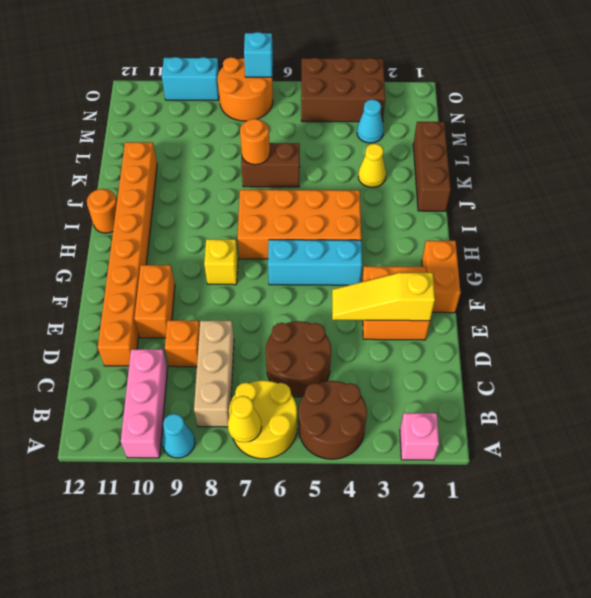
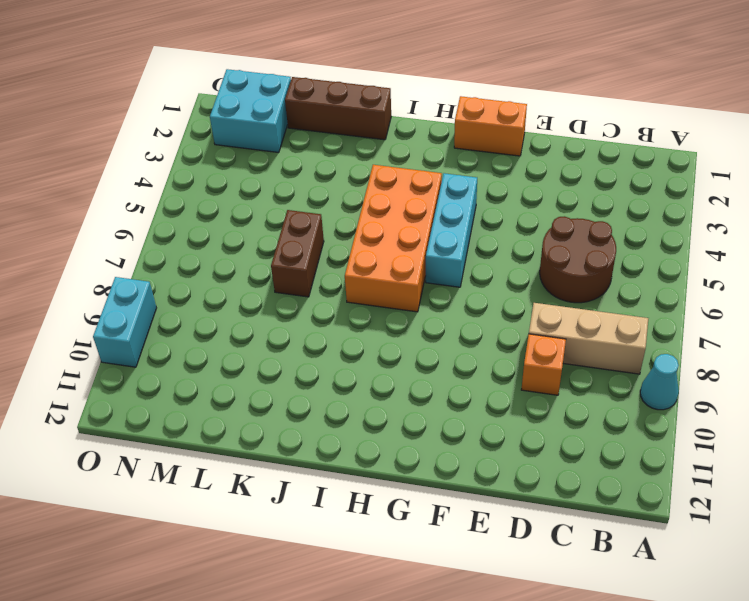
cyan brick M1:N2 level 1 -> none
none -> pink brick A2 level 1
none -> brown round brick A4:B5 level 1
none -> yellow round brick A6:B7 level 1

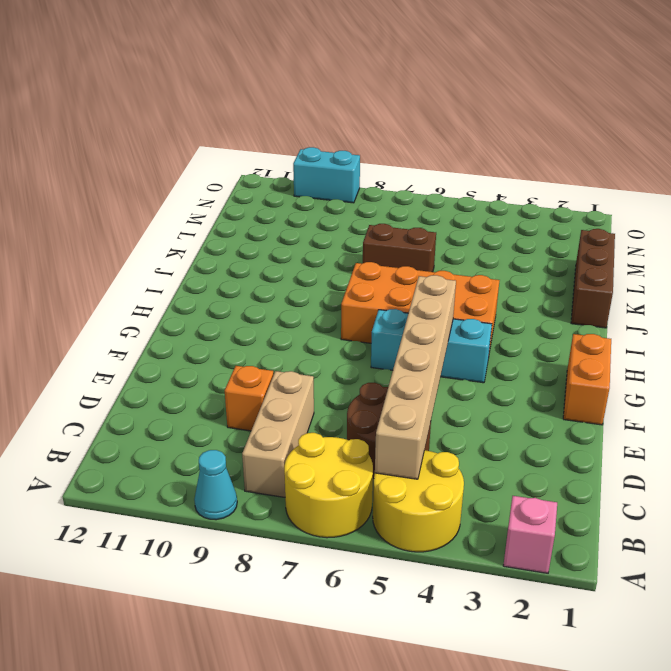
yellow round brick A4:B5 level 1 -> brown round brick A4:B5 level 1
tan brick B5:G5 level 2 -> none
none -> pink brick A10:C10 level 1
none -> orange brick D11:K11 level 1
none -> orange brick E2:F3 level 1

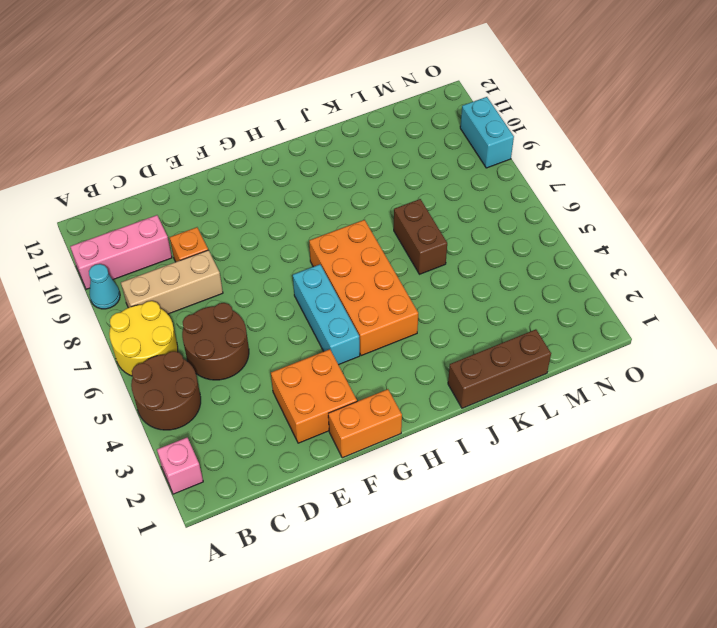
none -> orange brick D11:K11 level 1
none -> orange brick E10:F10 level 1
none -> yellow brick G8 level 1

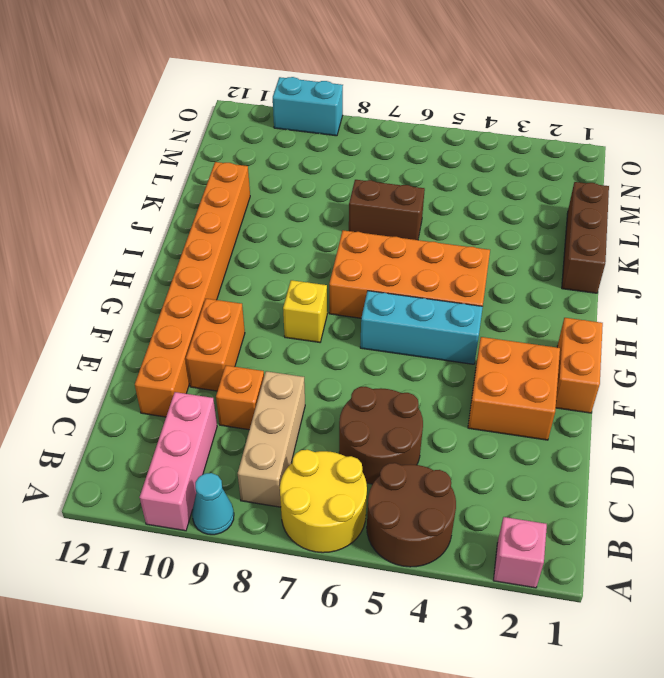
none -> orange round brick I12 level 1
none -> yellow cone K3 level 1
none -> cyan cone M3 level 1

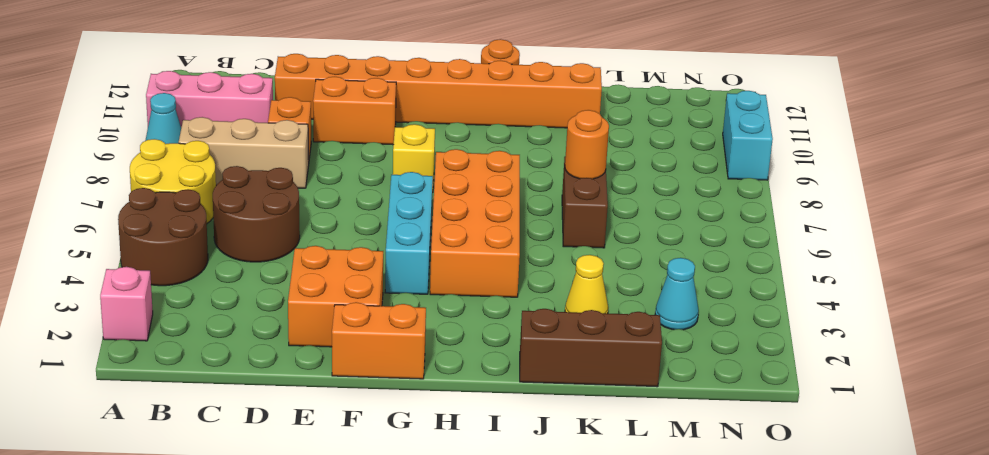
none -> brown brick N3:O5 level 1
none -> orange round brick N7:O8 level 1
none -> yellow cone A7 level 2

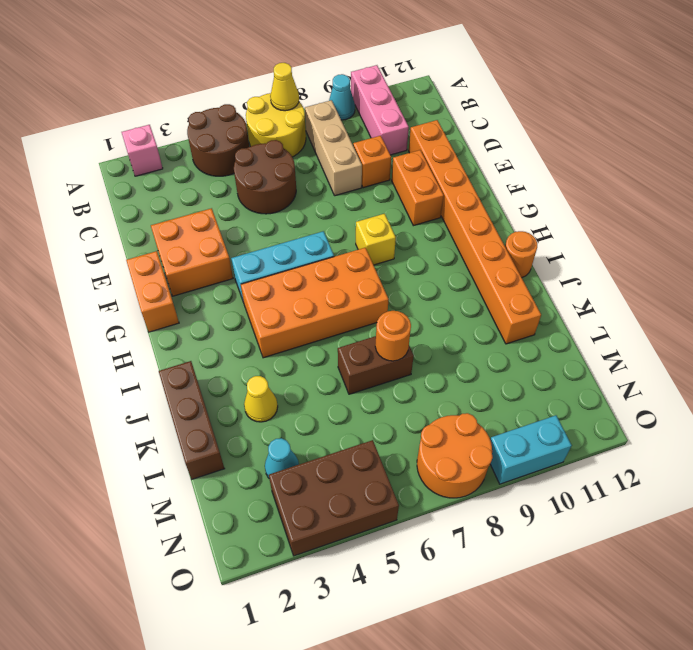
none -> yellow slope E2:E4 level 2 top 2
none -> cyan brick O7 level 2

